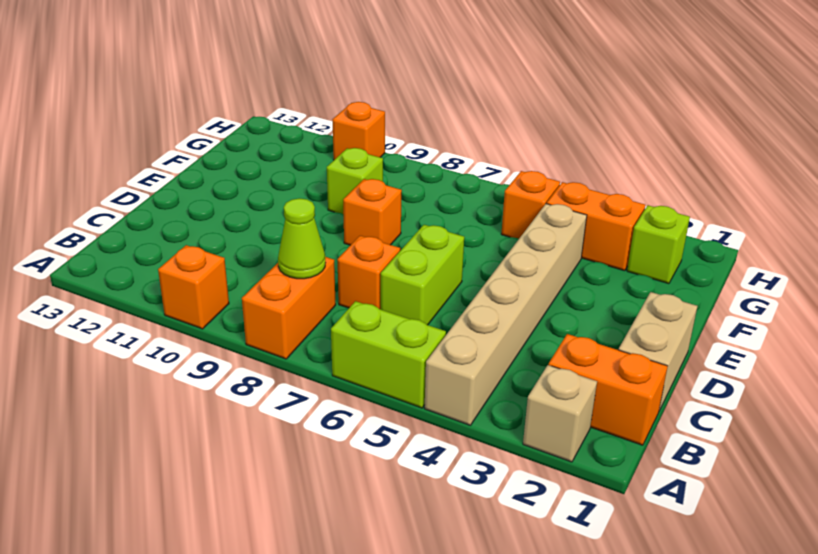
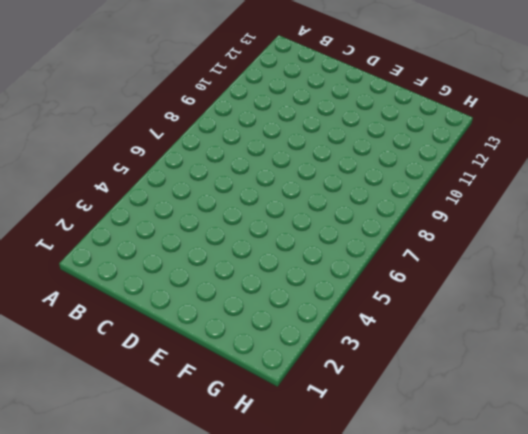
none -> tan brick A2 level 1
none -> tan brick A4:F4 level 1
none -> lime brick A5:A6 level 1

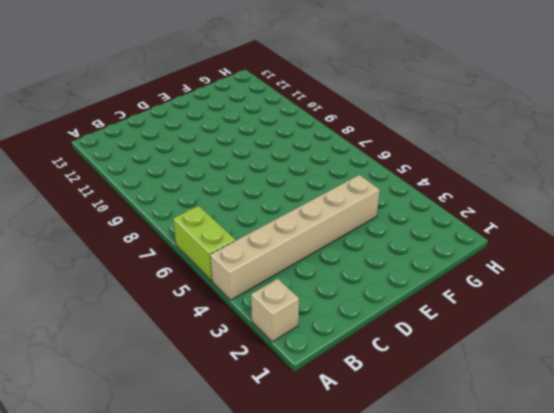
none -> orange brick A8:B8 level 1
none -> orange brick A10 level 1
none -> orange brick B1:B2 level 1

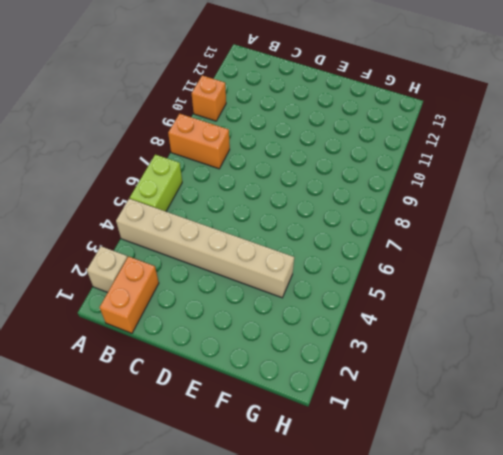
none -> tan brick C1:D1 level 1
none -> lime brick C6:D6 level 1
none -> orange brick C7 level 1

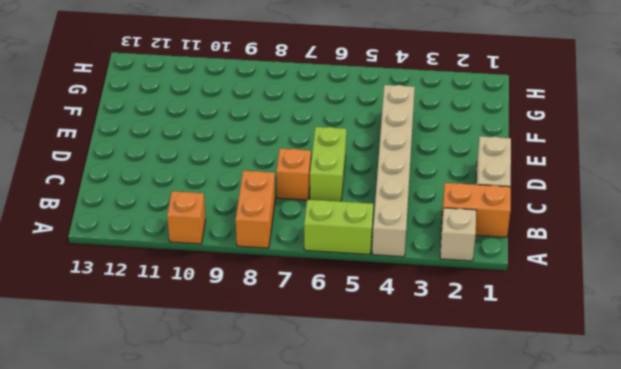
none -> orange brick E8 level 1
none -> lime brick F9 level 1
none -> lime brick G2 level 1

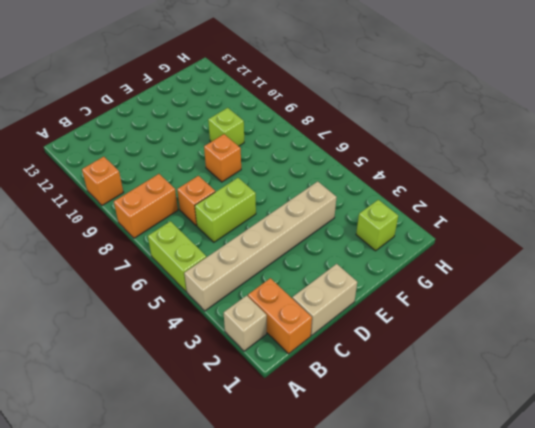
none -> orange brick G3:G4 level 1
none -> orange brick G5 level 1
none -> orange brick H10 level 1

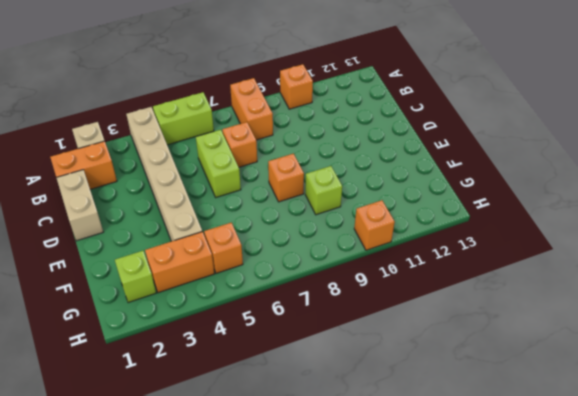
none -> lime cone B8 level 2

